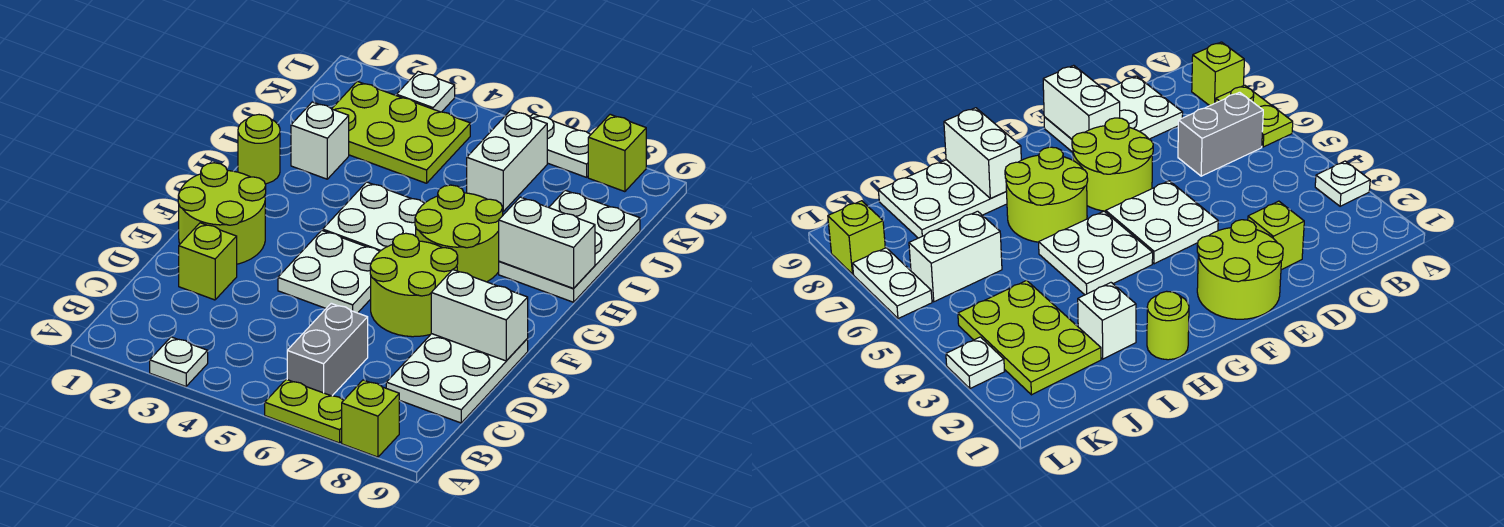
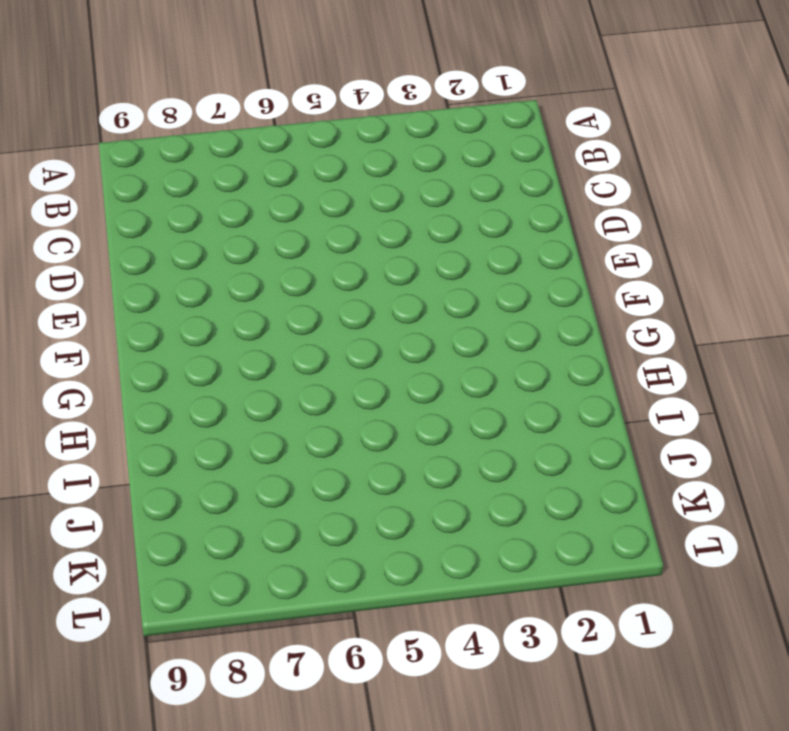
none -> white plate A3 level 1
none -> lime plate A6:A7 level 1
none -> lime brick A8 level 1

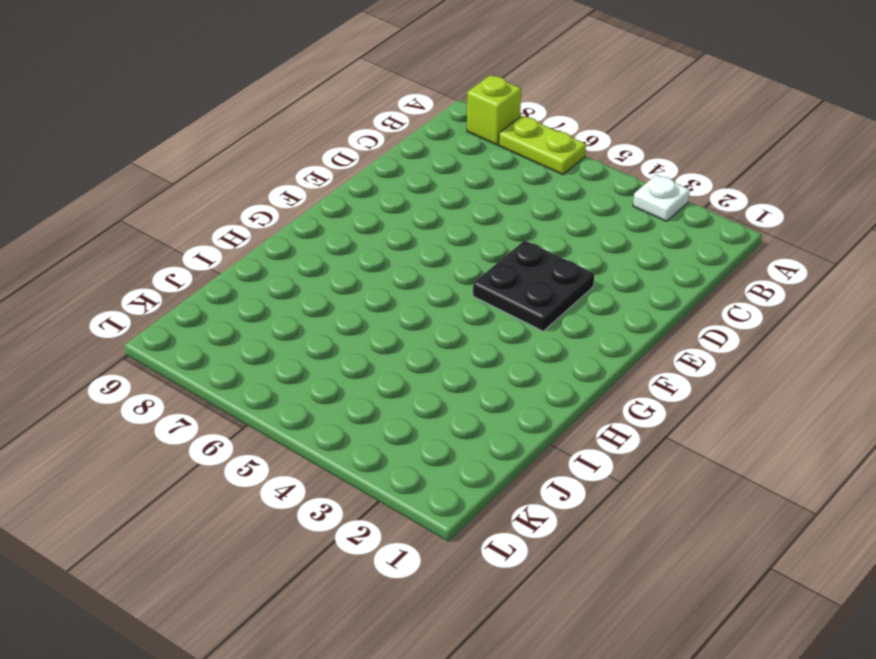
black plate E3:F4 level 1 -> white plate E4:F5 level 1
none -> grey brick B6:C6 level 1
none -> white plate C8:E9 level 1
none -> lime brick D2 level 1

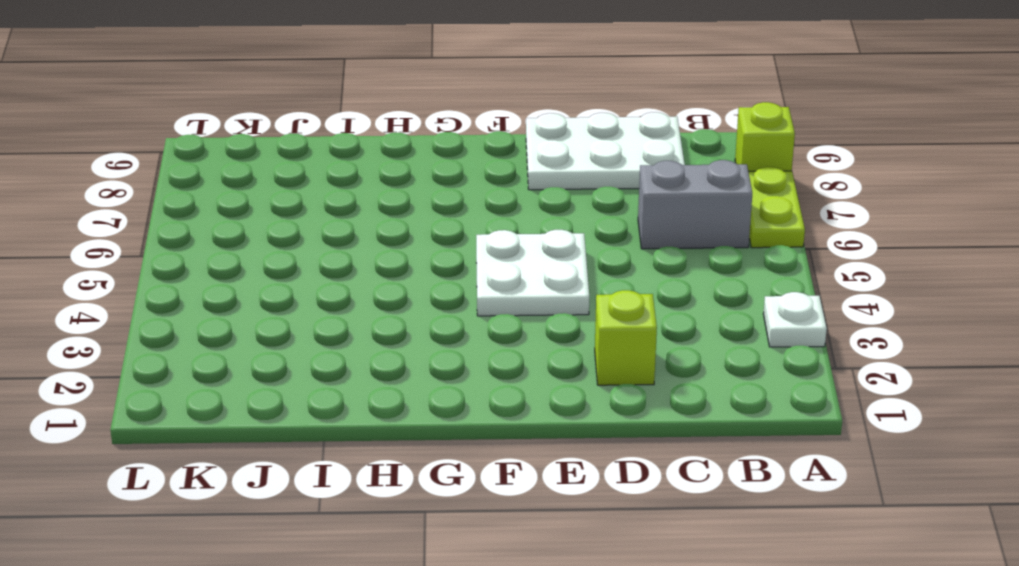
none -> lime round brick E1:F2 level 1
none -> lime round brick E6:F7 level 1
none -> white plate G4:H5 level 1

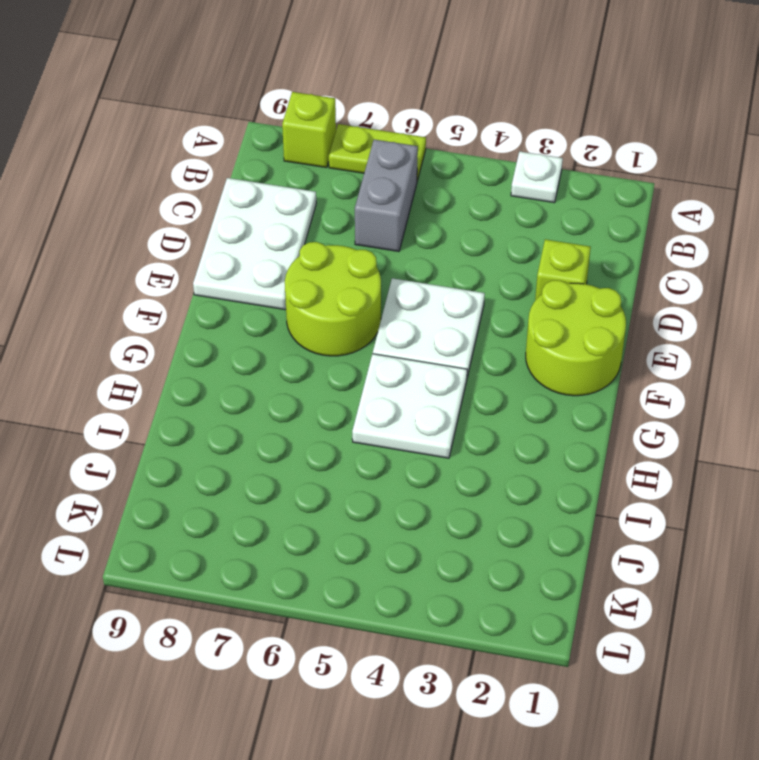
none -> lime round brick G6:H7 level 1
none -> lime round brick H1 level 1
none -> white plate H8:J9 level 1

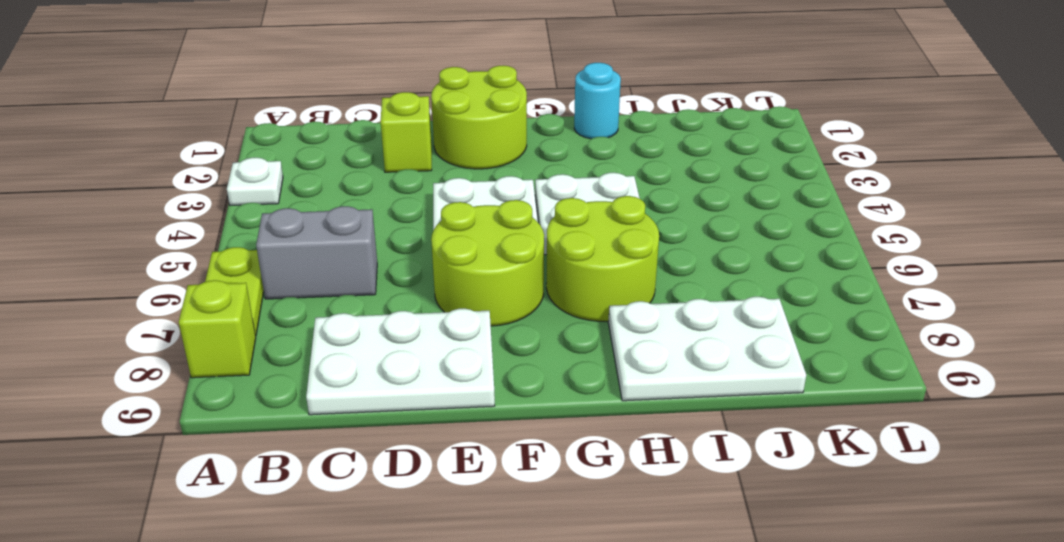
cyan round brick H1 level 1 -> lime round brick H1 level 1
none -> white brick I2 level 1
none -> lime plate J2:K4 level 1
none -> white brick J6:K6 level 1

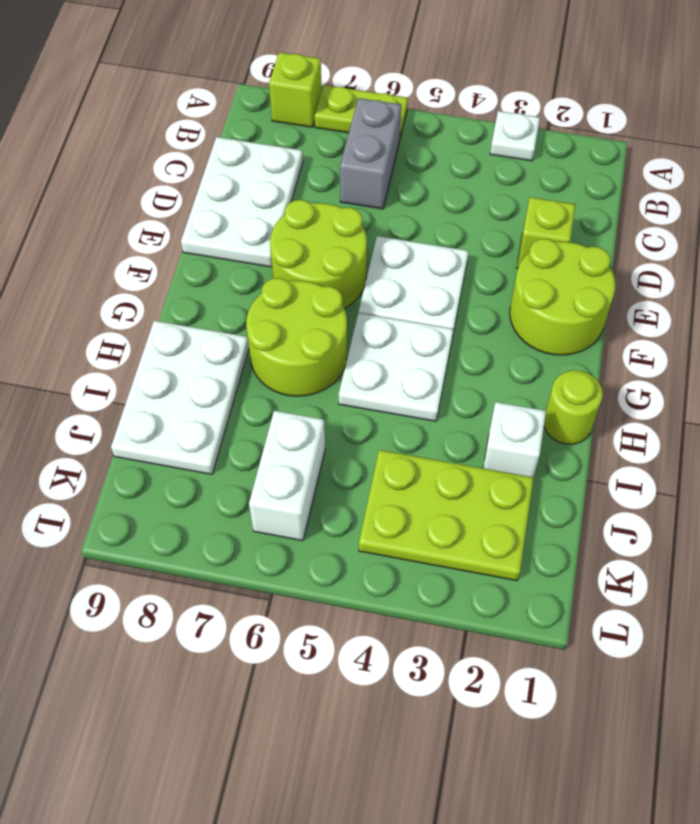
none -> white plate L3 level 1
none -> white plate L6:L7 level 1
none -> lime brick L8 level 1

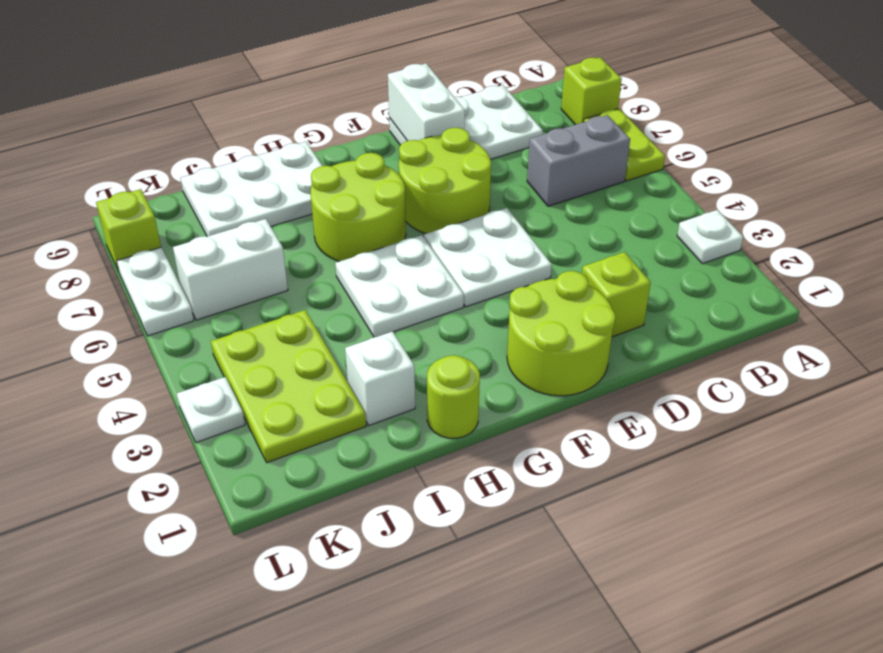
none -> white brick H8:H9 level 2

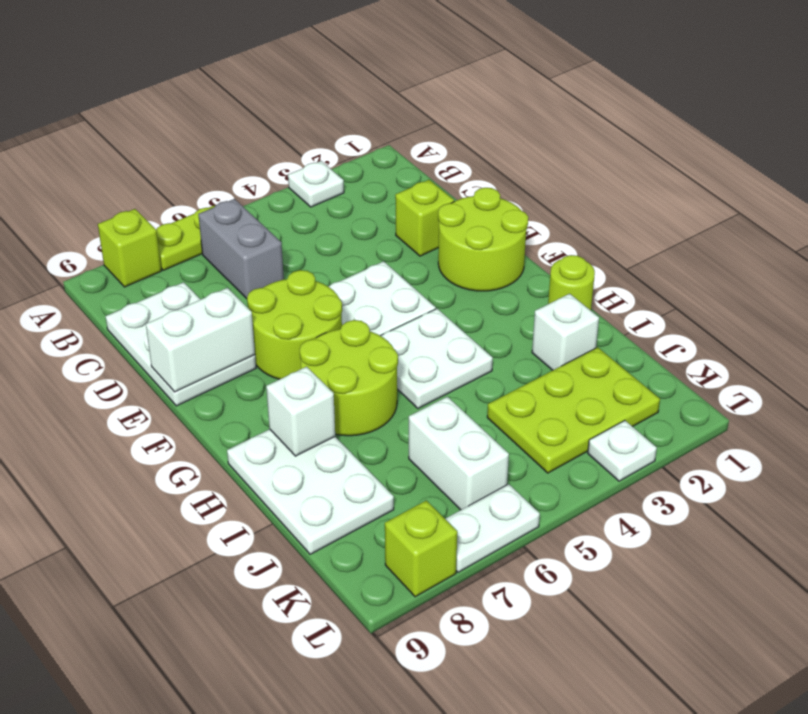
white brick H8 level 2 -> white brick H8:H9 level 2

